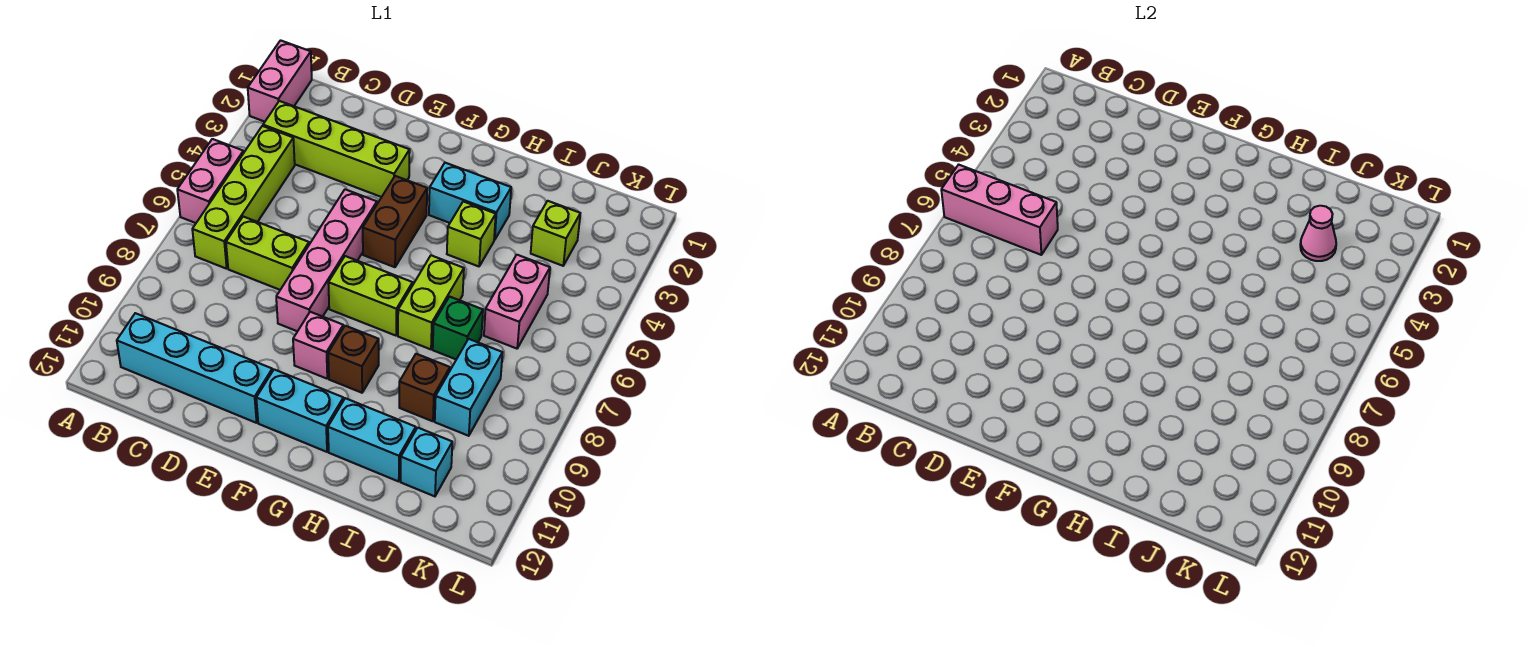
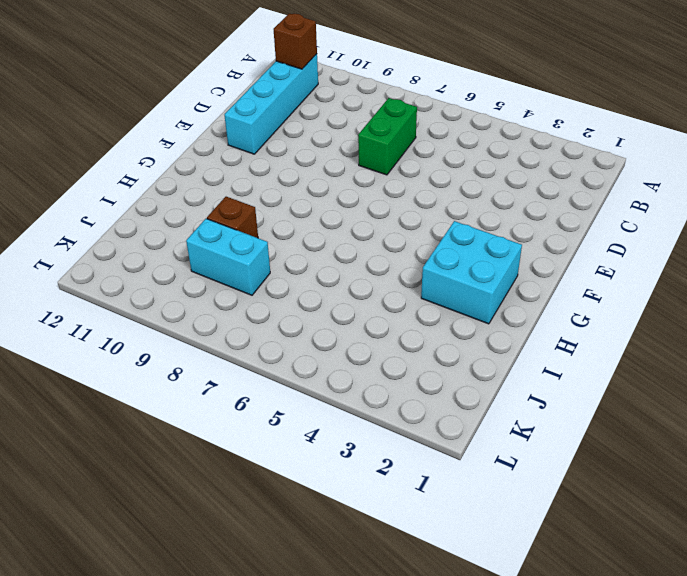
brown brick B11 level 2 -> brown brick G9 level 1
green brick C7:D7 level 1 -> lime brick C7:D7 level 1
cyan brick G2:H3 level 1 -> cyan brick G3:H3 level 1
none -> pink brick A1:A2 level 1
none -> pink brick A5:A6 level 1
none -> lime brick B3:E3 level 1

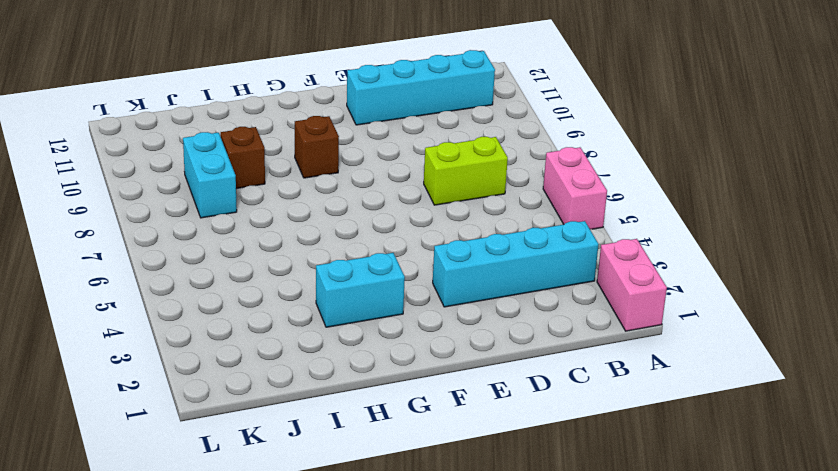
cyan brick B3:E3 level 1 -> lime brick B3:E3 level 1
none -> lime brick B4:B7 level 1
none -> pink brick E5:E8 level 1
none -> brown brick F4:F5 level 1

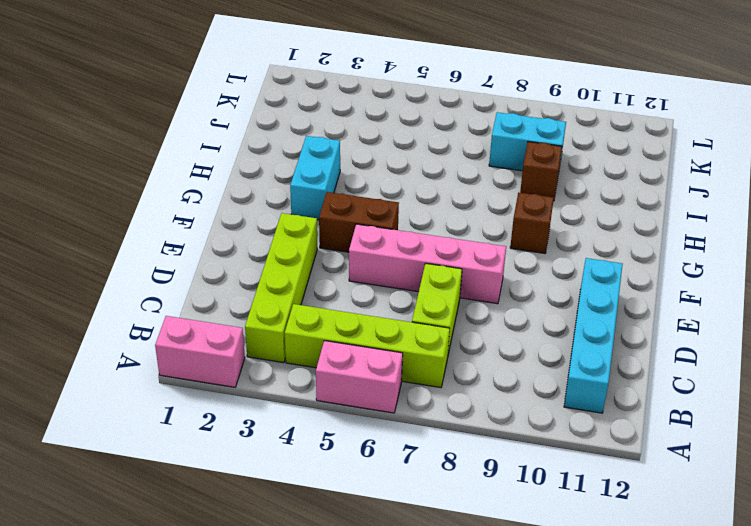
none -> lime brick F7:G7 level 1
none -> pink brick F9 level 1
none -> cyan brick F11:G11 level 1

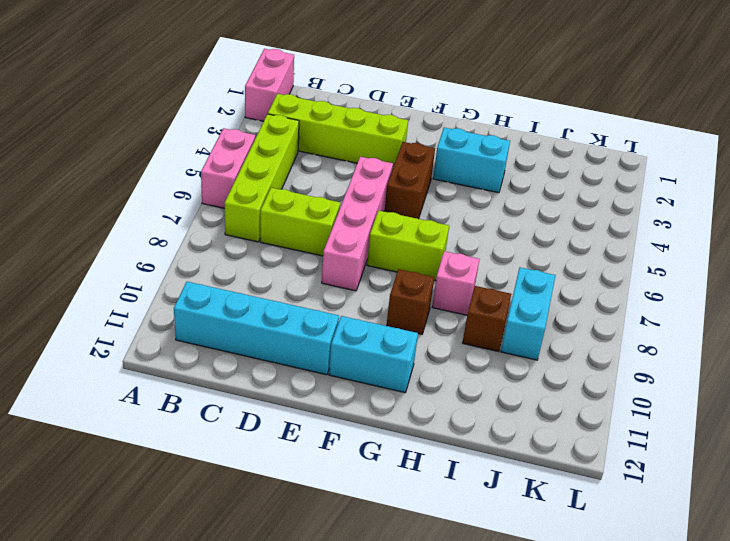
pink brick H8 level 1 -> pink brick F9 level 1
none -> lime brick H4 level 1
none -> lime brick H6:H7 level 1
none -> cyan brick H11:I11 level 1

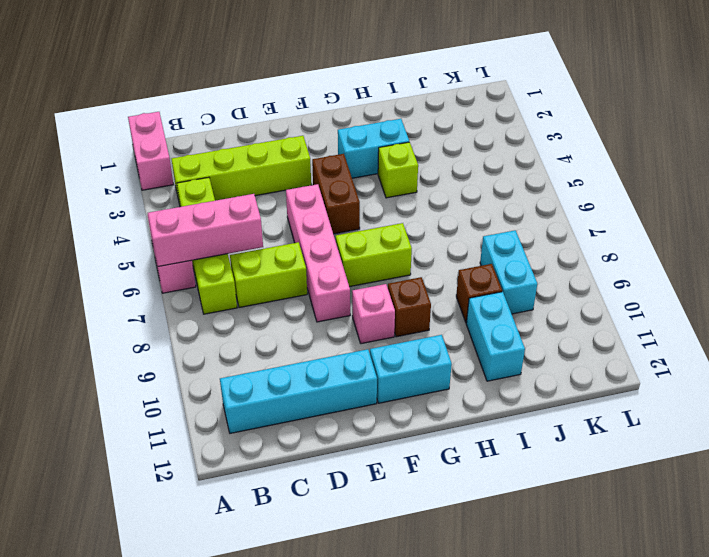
cyan brick I10:I11 level 1 -> cyan brick H11:I11 level 1
none -> lime brick H6:H7 level 1
none -> green brick I7 level 1
none -> lime brick J3 level 1

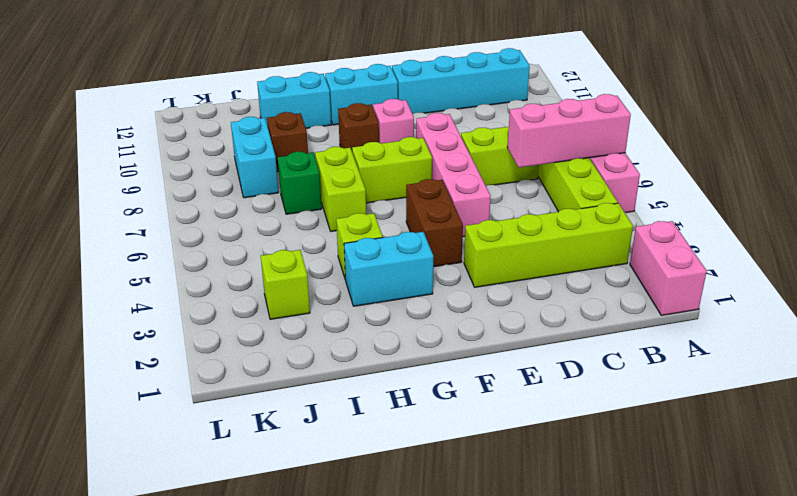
none -> pink brick J5:J6 level 1
none -> cyan brick J11 level 1
none -> pink cone J3 level 2

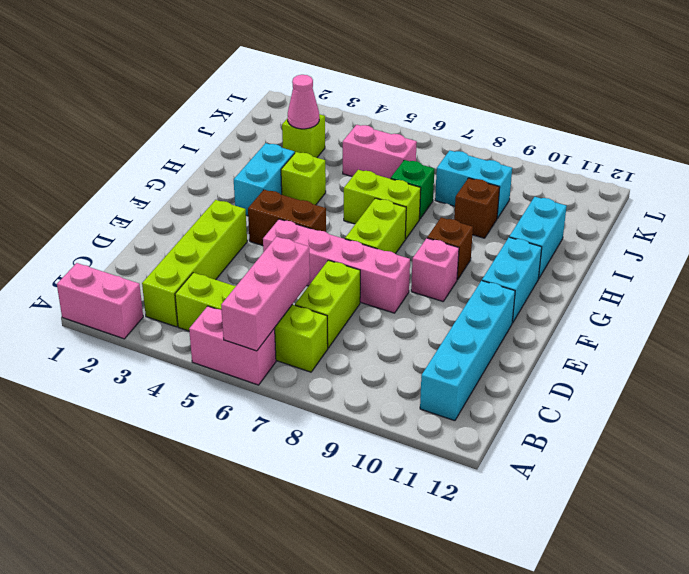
none -> cyan brick J11 level 1

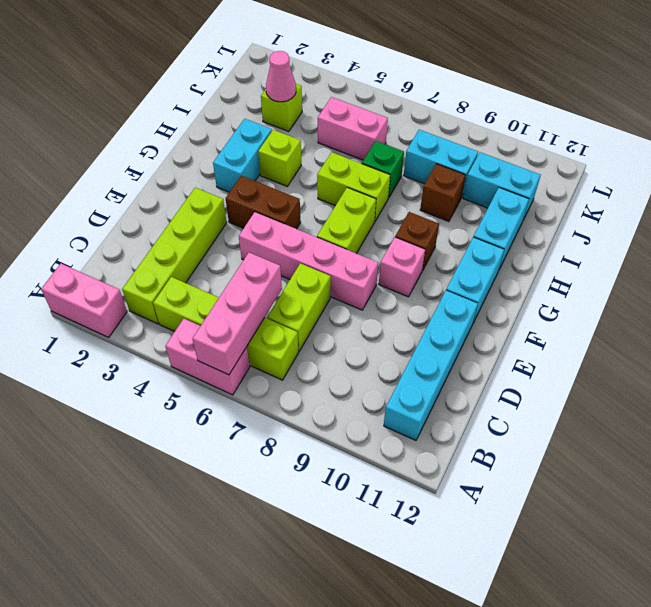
cyan brick J10:J11 level 1 -> cyan brick J11 level 1

